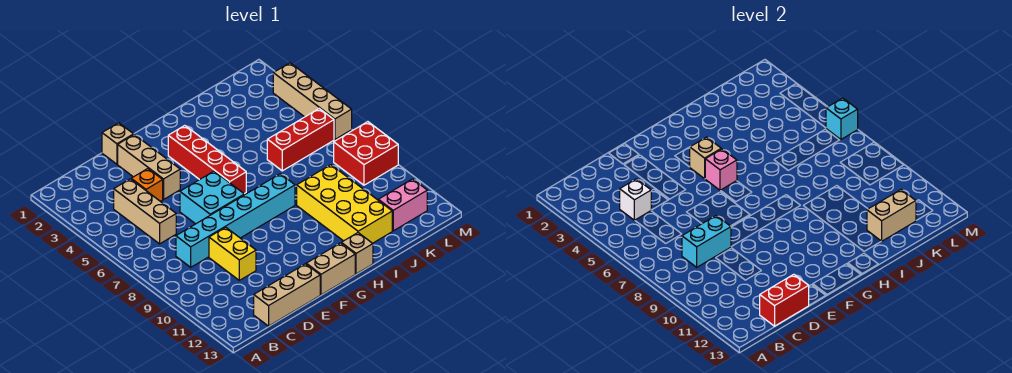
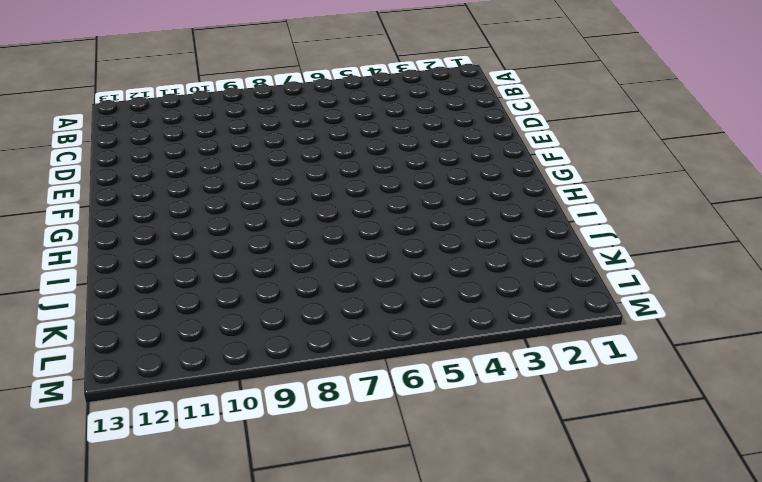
none -> tan brick C4:C6 level 1
none -> cyan brick C8:H8 level 1
none -> tan brick C13:E13 level 1

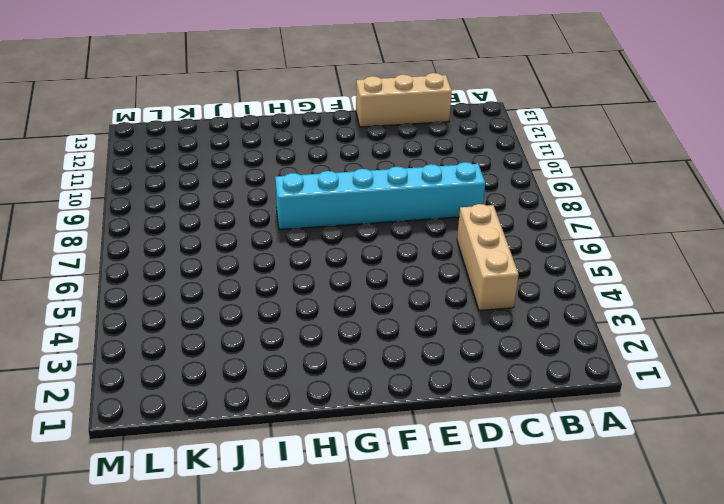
none -> orange brick D4 level 1
none -> yellow brick D9:D10 level 1
none -> tan brick E1 level 1

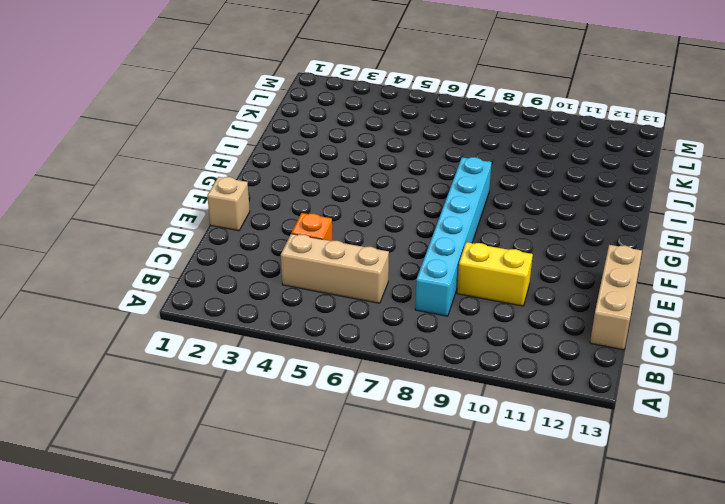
none -> tan brick E2:E4 level 1
none -> cyan brick E6:F7 level 1
none -> tan brick F13:G13 level 1

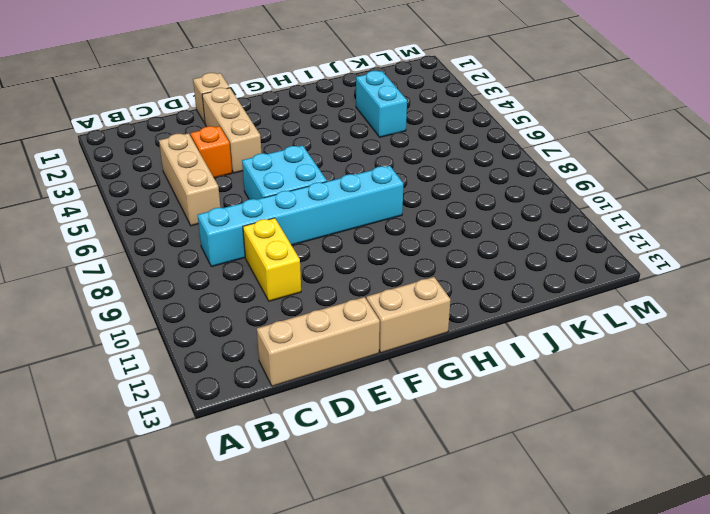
cyan brick J3:J4 level 1 -> cyan brick C8:D8 level 2
none -> red brick G3:G6 level 1
none -> tan brick H13 level 1
none -> yellow brick I9:J12 level 1

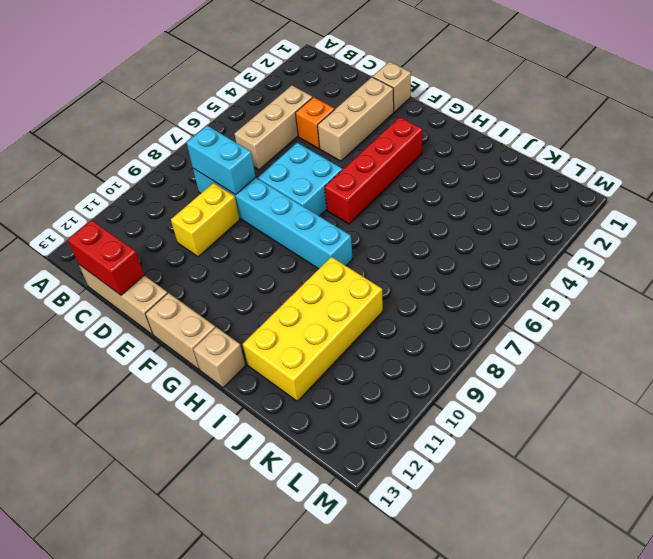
none -> red brick J6:L6 level 1
none -> pink brick K12:L12 level 1
none -> red brick L8:M9 level 1

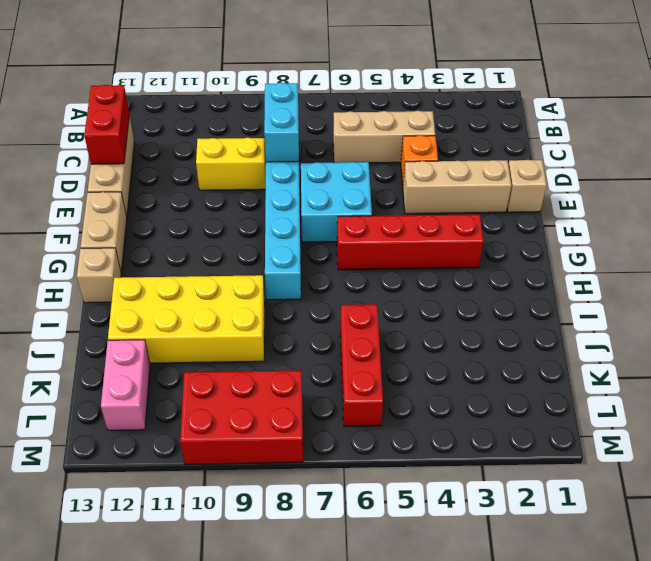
red brick L8:M10 level 1 -> red brick L8:M9 level 1
none -> tan brick M3:M6 level 1
none -> white brick C4 level 2
none -> tan brick G4 level 2

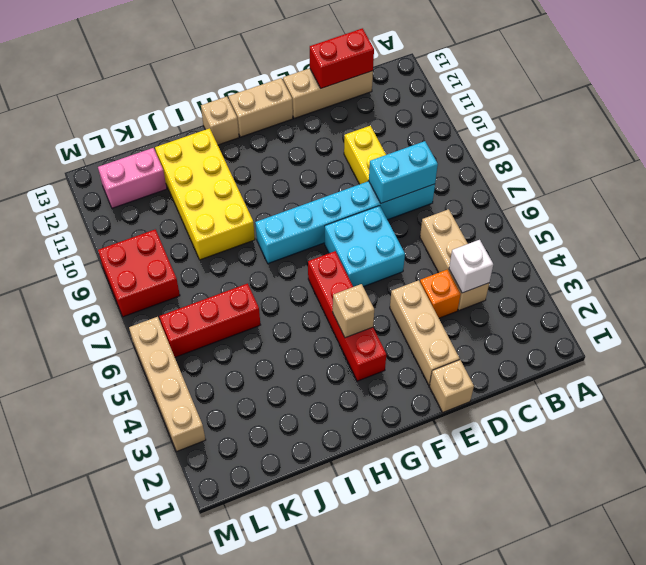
none -> pink brick G5 level 2
none -> tan brick J12:K12 level 2
none -> cyan brick M6 level 2

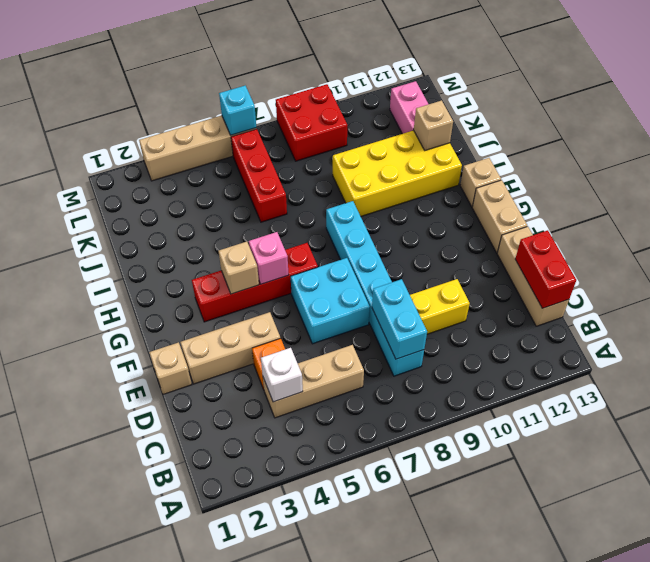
tan brick J12 level 2 -> tan brick J12:K12 level 2

